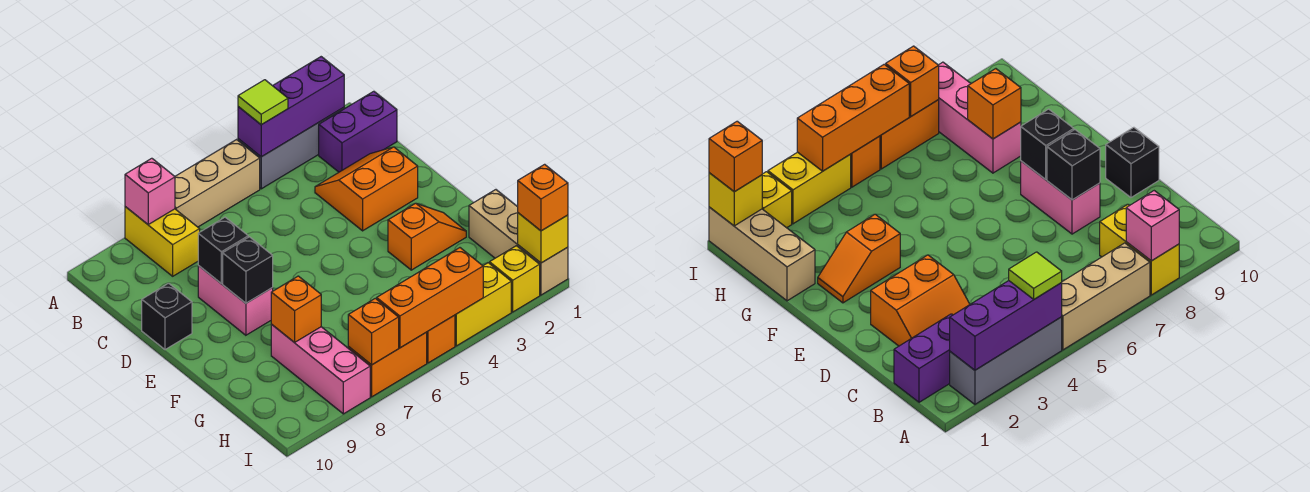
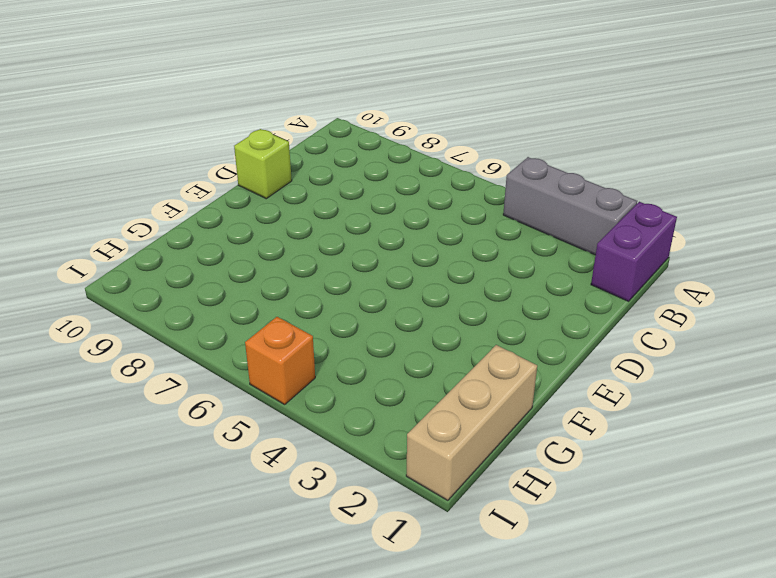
purple brick A1:B1 level 1 -> purple brick B1:B2 level 1
lime brick D10 level 1 -> black brick D10 level 1
none -> tan brick A5:A7 level 1
none -> yellow brick A8:B8 level 1
none -> orange slope C2:D3 level 1 top D

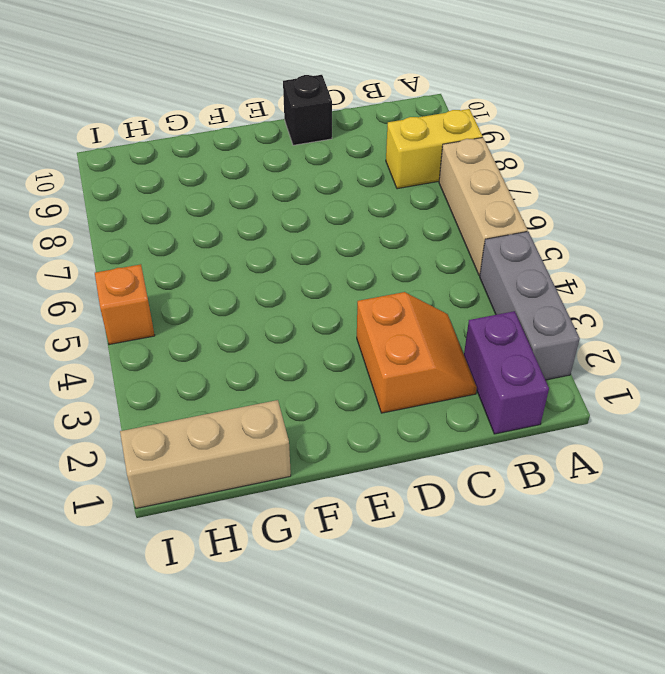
none -> pink brick D8:E8 level 1
none -> orange slope F2:F3 level 1 top 3
none -> pink brick G8:I8 level 1

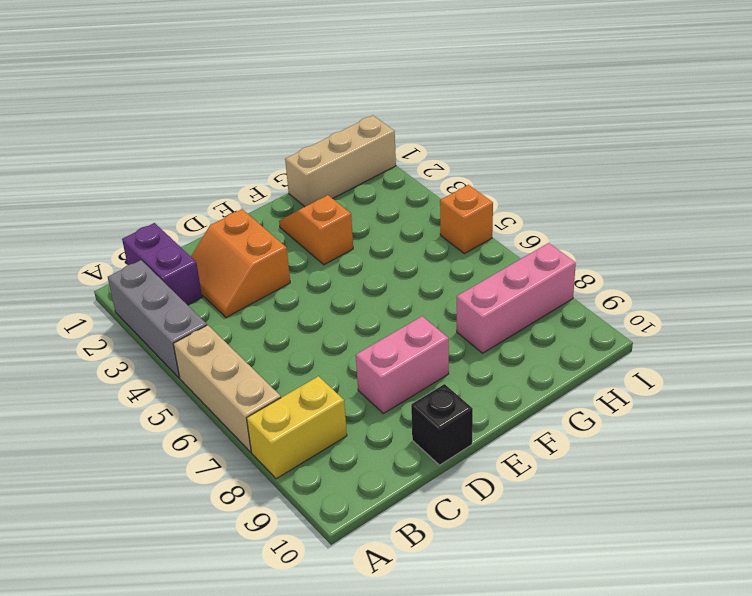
none -> yellow brick I2 level 1
none -> yellow brick I3:I4 level 1
none -> orange brick I6:I7 level 1

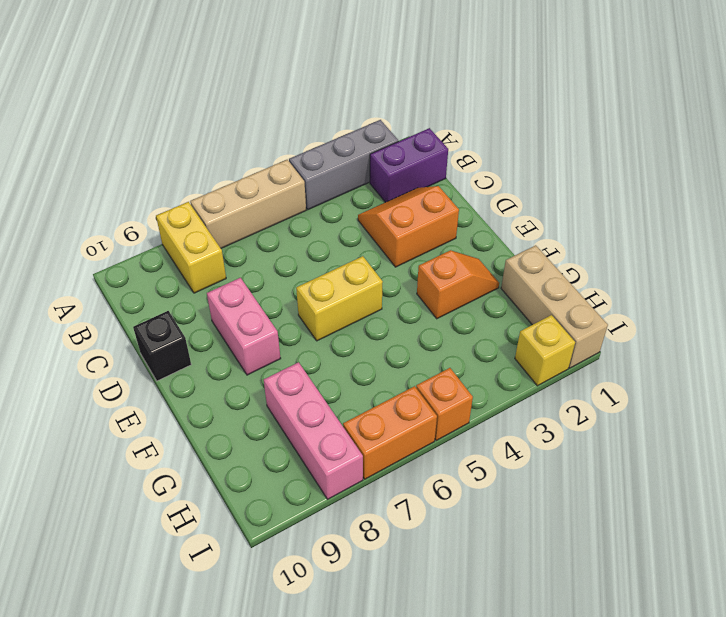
yellow brick E5:E6 level 1 -> yellow brick I3:I4 level 1
none -> purple brick A2:A4 level 2
none -> pink brick A8 level 2
none -> black brick D8 level 2

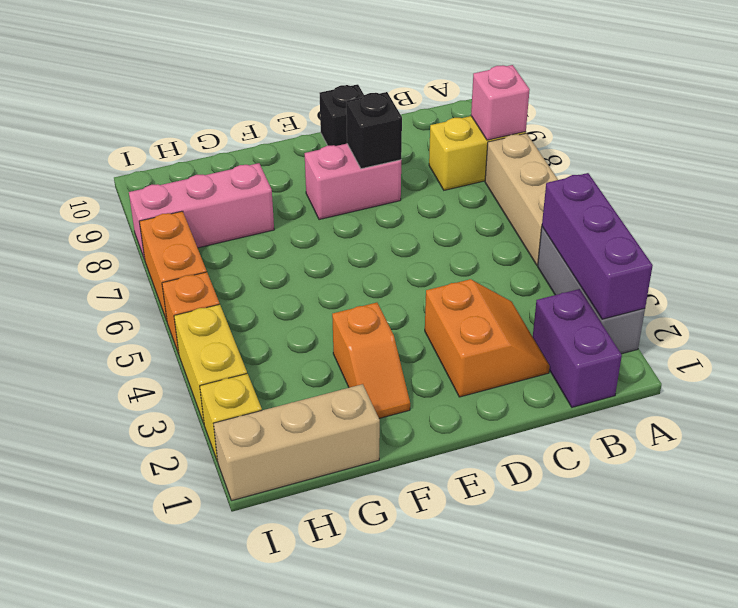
none -> black brick E8 level 2
none -> orange brick G8 level 2
none -> yellow brick I1 level 2

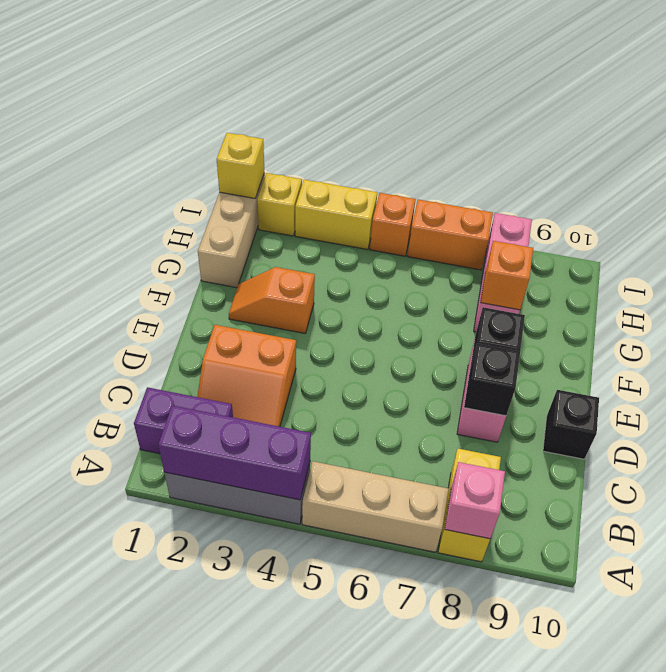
none -> orange brick I4:I6 level 2
none -> orange brick I7 level 2
none -> lime tile A4 level 3

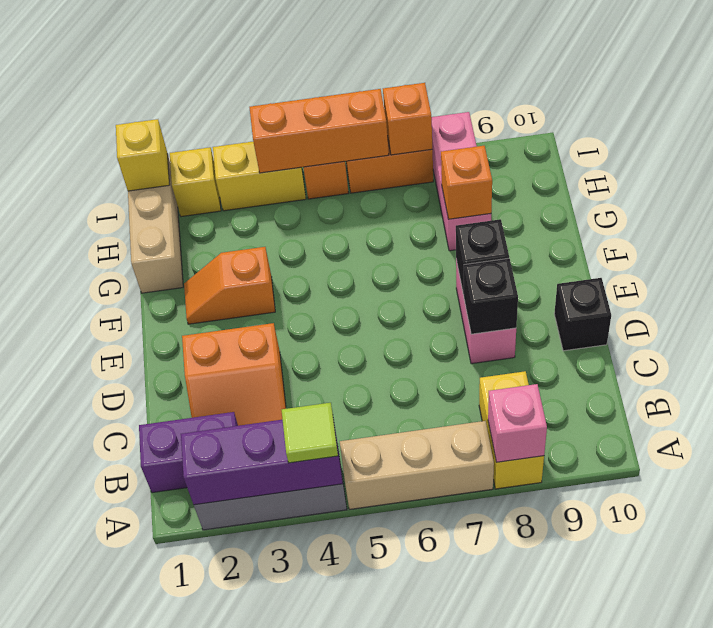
none -> orange brick I1 level 3

